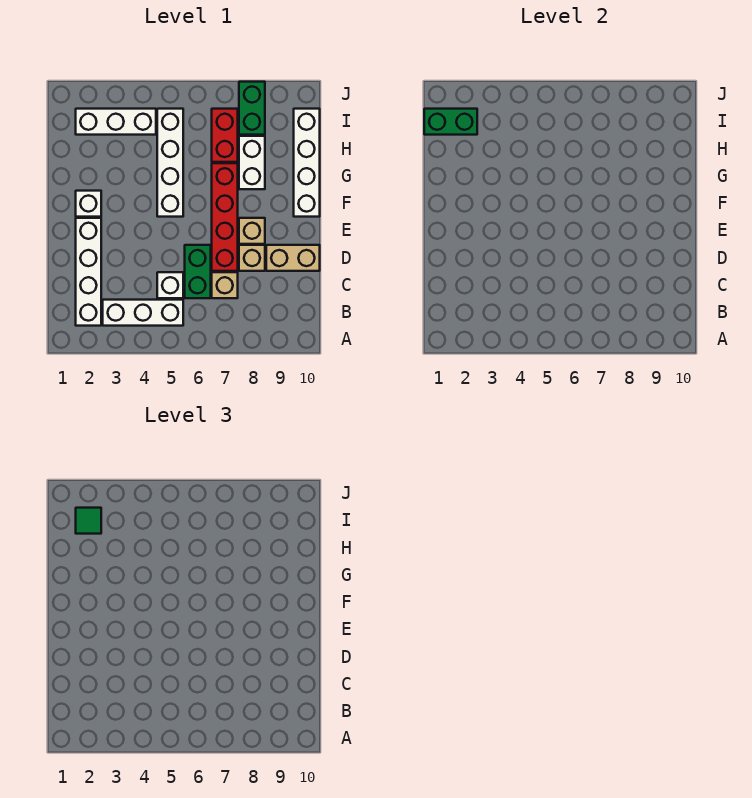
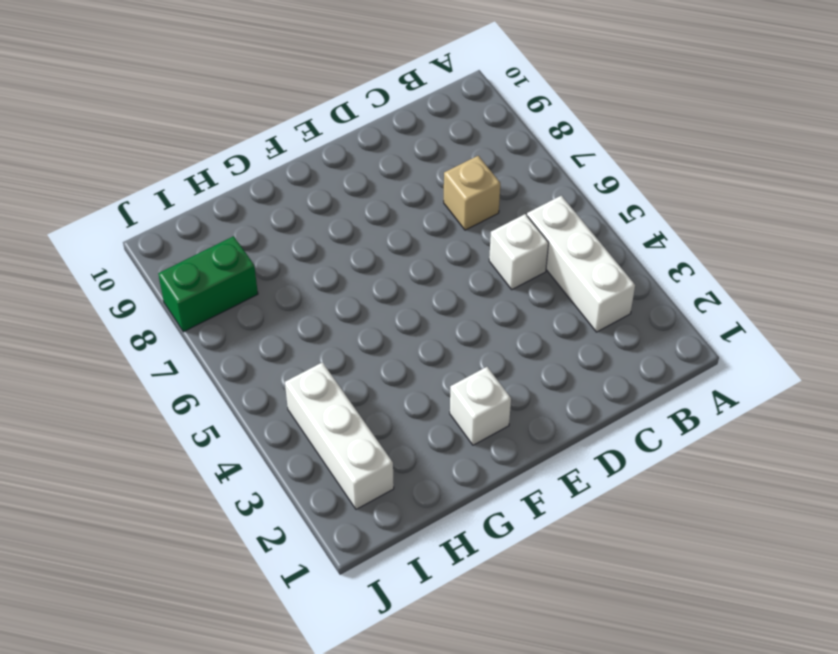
none -> white brick B2:E2 level 1
none -> green brick C6:D6 level 1
none -> red brick D7:G7 level 1

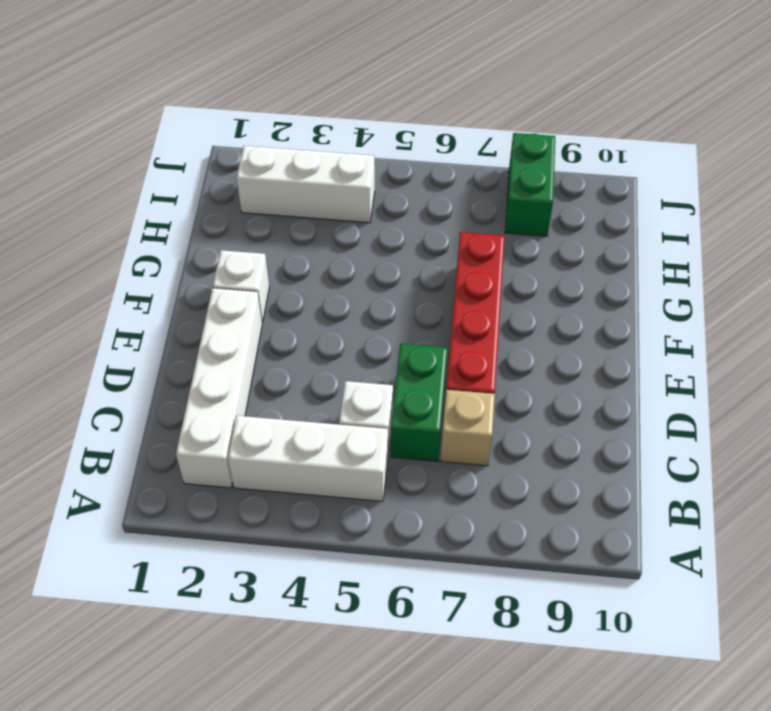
none -> tan brick D8 level 1
none -> tan brick D9:D10 level 1
none -> tan brick E8 level 1

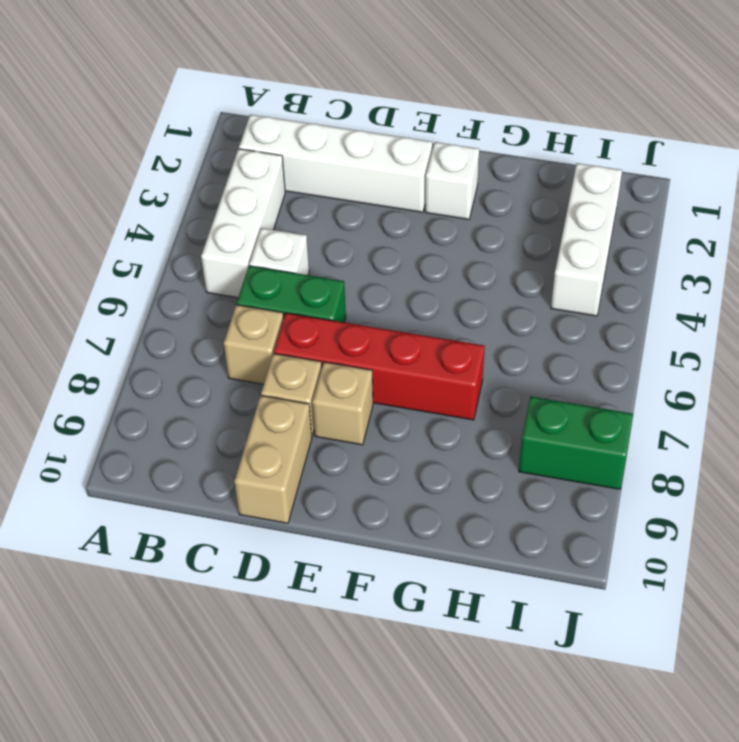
none -> white brick F5:I5 level 1
none -> white brick F10:I10 level 1
none -> white brick G8:H8 level 1

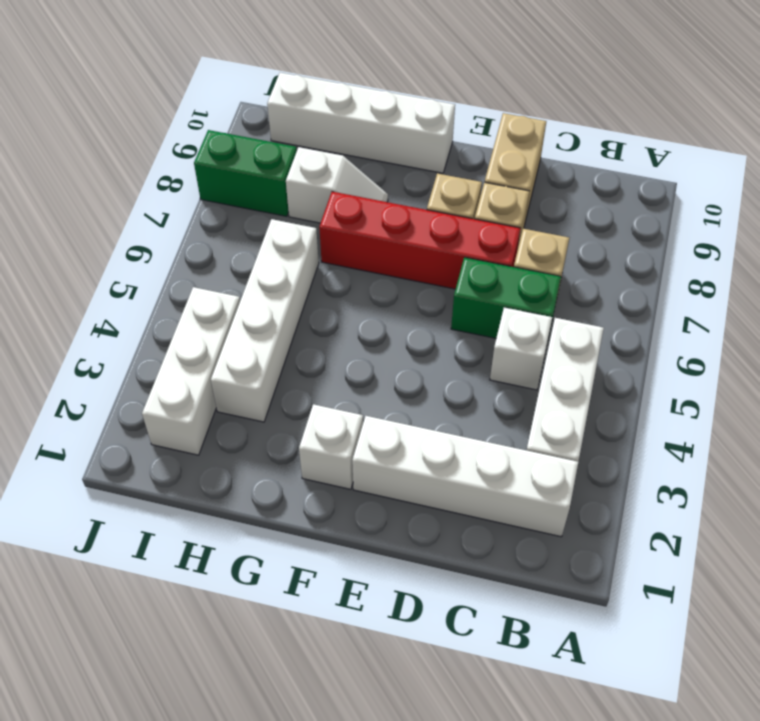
white slope G8:H8 level 1 top H -> white brick G8:H8 level 1
white brick H3:H6 level 1 -> white brick F5:I5 level 1
none -> red brick H7:I7 level 1
none -> green brick I1:I2 level 2
none -> green tile I2 level 3

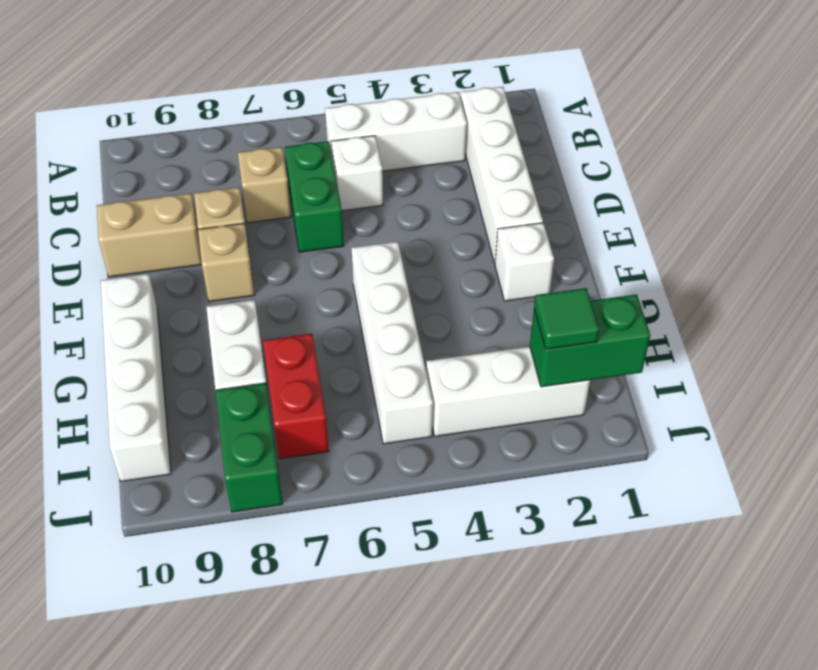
none -> red brick D7:G7 level 1

